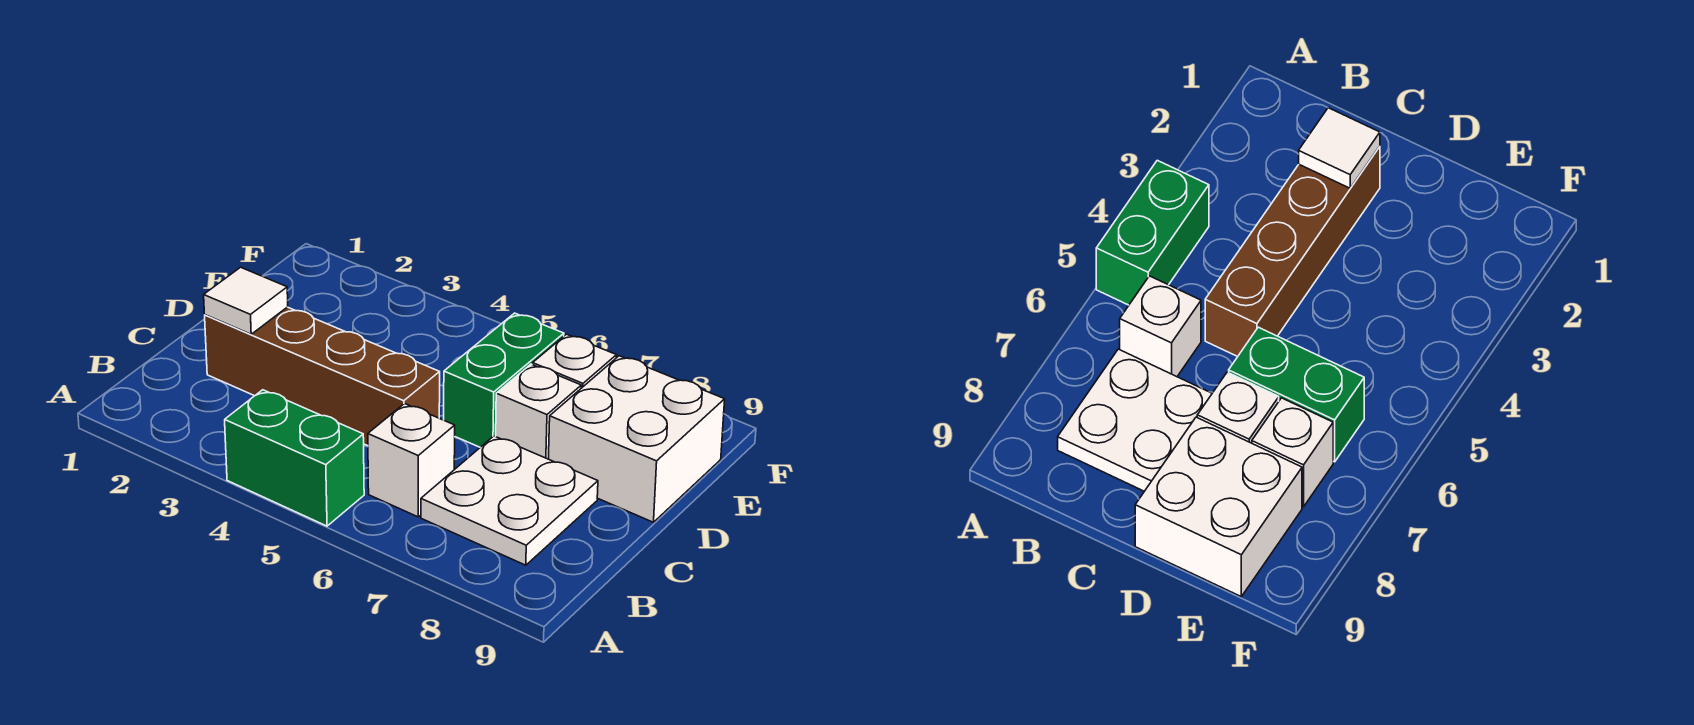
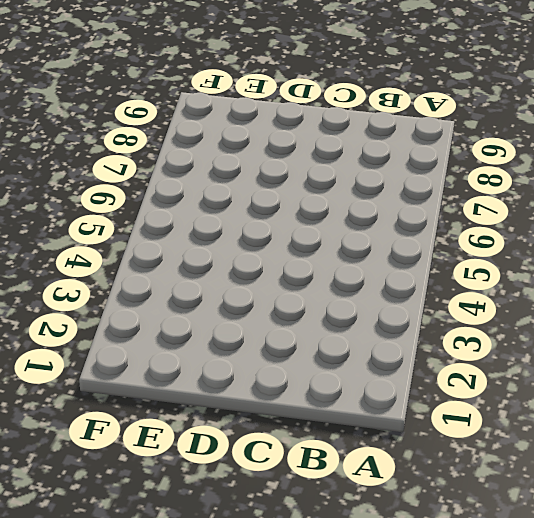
none -> green brick A4:A5 level 1
none -> white brick B6 level 1

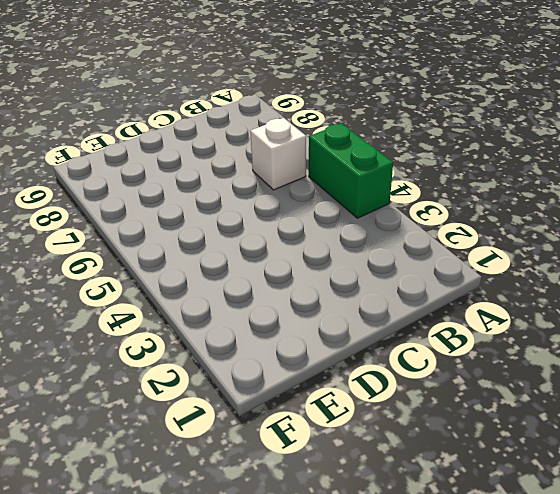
none -> white plate B7:C8 level 1
none -> brown brick C2:C5 level 1

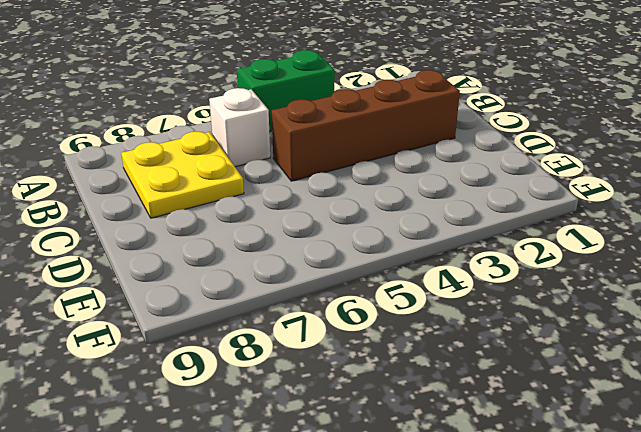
yellow plate B7:C8 level 1 -> white plate B7:C8 level 1
none -> green brick D6:E6 level 1
none -> white brick D7 level 1

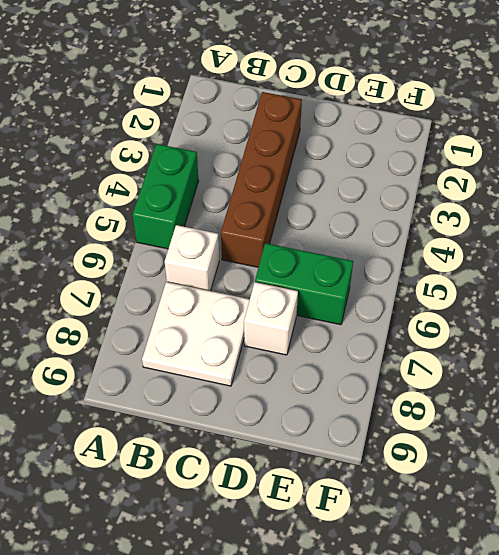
none -> white brick D8:E9 level 1
none -> white brick E7 level 1

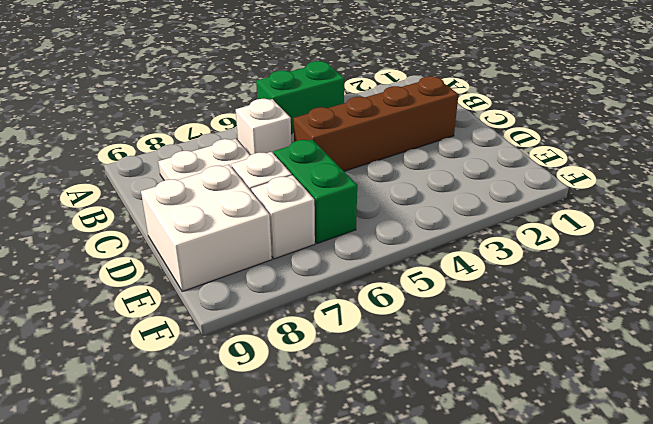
none -> white tile C2 level 2

